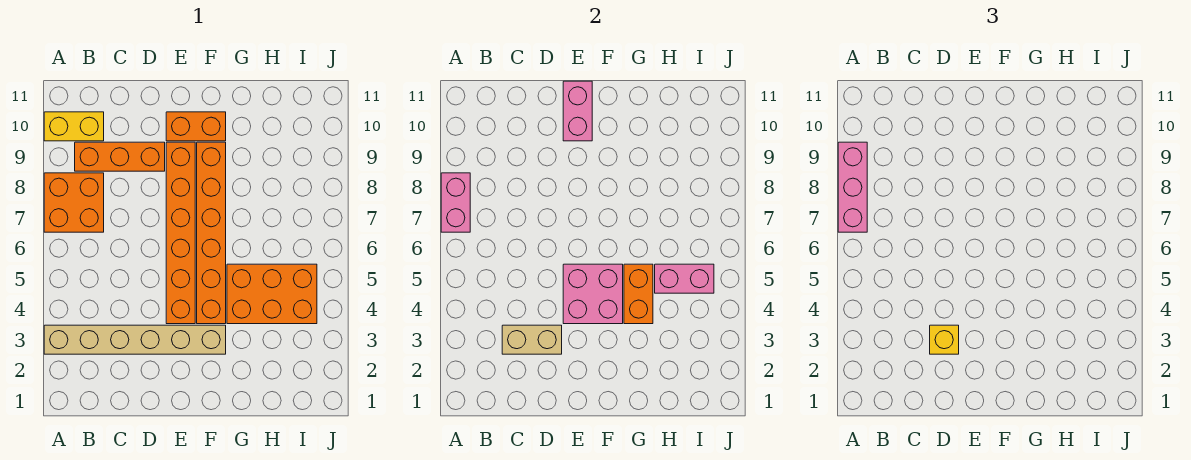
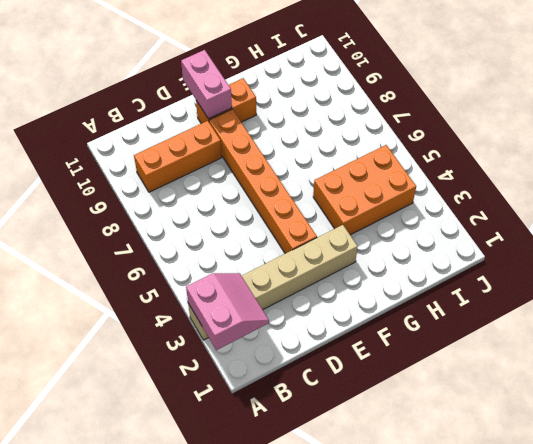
pink slope A2:B3 level 2 top A -> none
none -> orange brick A7:B8 level 1
none -> yellow brick A10:B10 level 1
none -> orange brick F4:F9 level 1

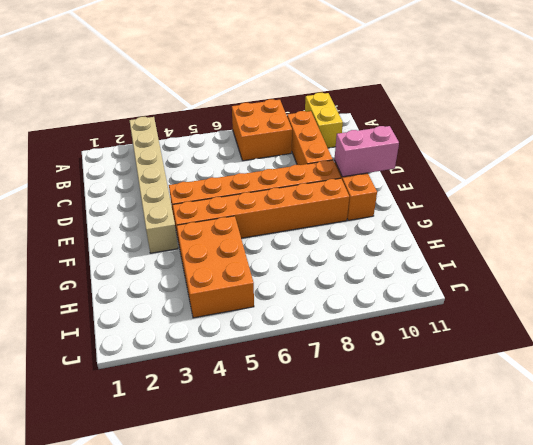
none -> pink brick A7:A8 level 2
none -> tan brick C3:D3 level 2
none -> pink brick E4:F5 level 2

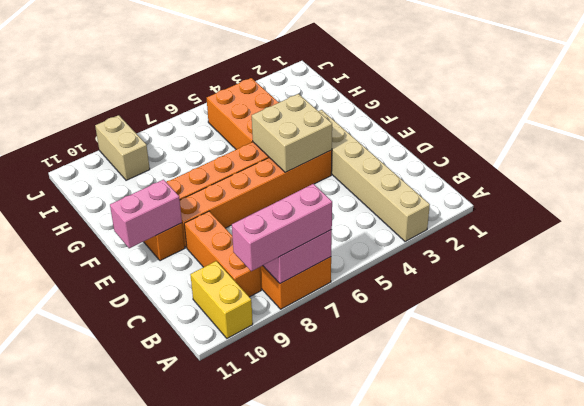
tan brick E4:F5 level 2 -> pink brick E4:F5 level 2
tan brick I9:J9 level 1 -> tan brick C3:D3 level 2
none -> orange brick G4:G5 level 2
none -> pink brick H5:I5 level 2
none -> yellow brick D3 level 3

